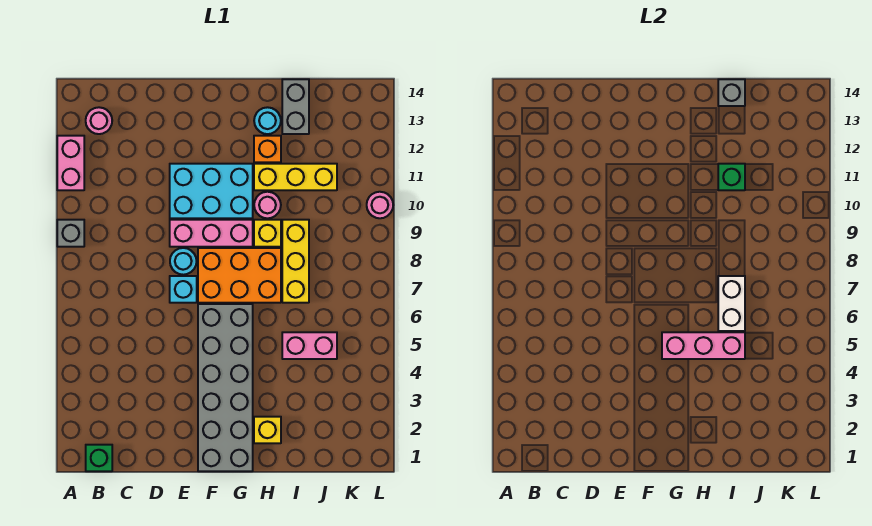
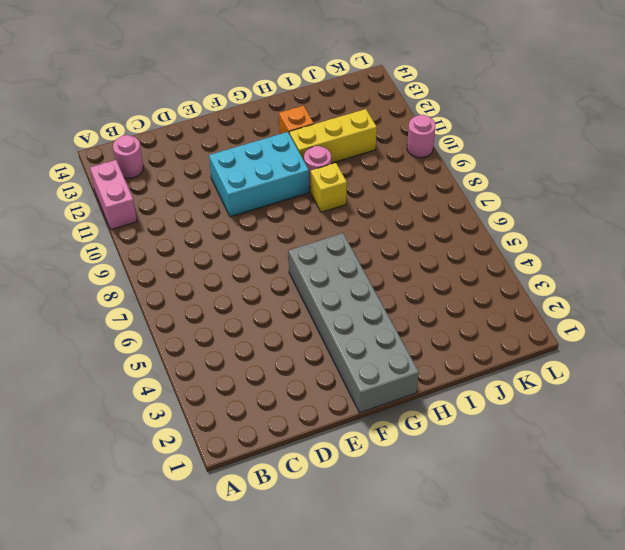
none -> grey brick A9 level 1
none -> green brick B1 level 1
none -> cyan brick E7 level 1

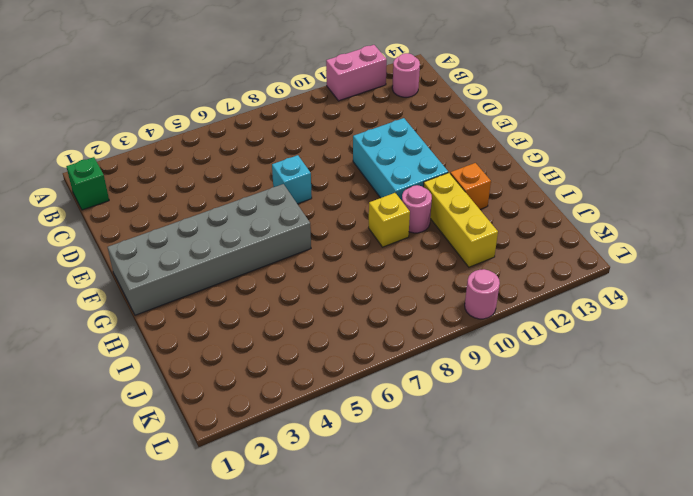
none -> grey brick A9 level 1
none -> cyan round brick E8 level 1
none -> pink brick E9:G9 level 1

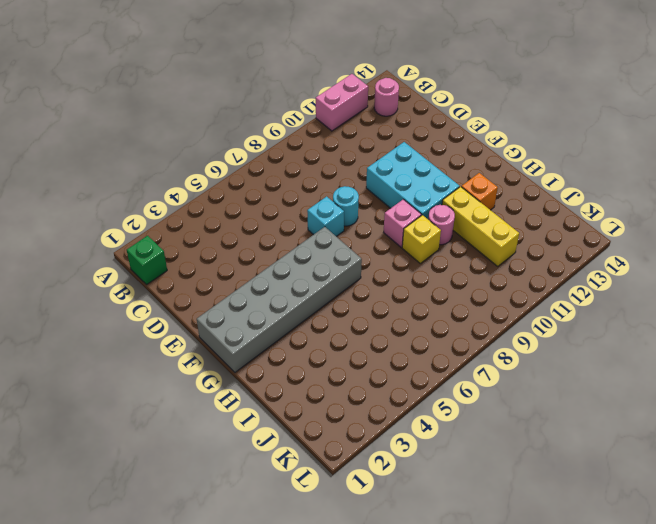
pink brick G9 level 1 -> pink brick E9:G9 level 1
none -> grey brick A9 level 1
none -> orange brick F7:H8 level 1
none -> yellow brick H2 level 1

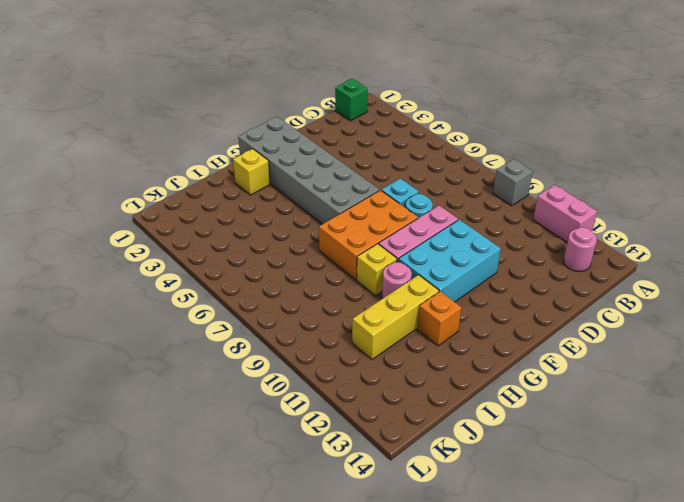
none -> cyan round brick H13 level 1
none -> pink brick I5:J5 level 1
none -> yellow brick I7:I9 level 1

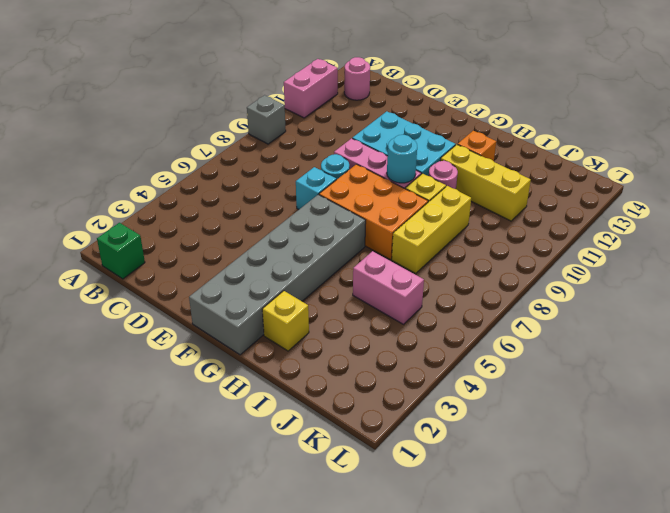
cyan round brick G9 level 2 -> cyan round brick H13 level 1
none -> grey brick I13:I14 level 1
none -> pink round brick L10 level 1
none -> pink brick G5:I5 level 2

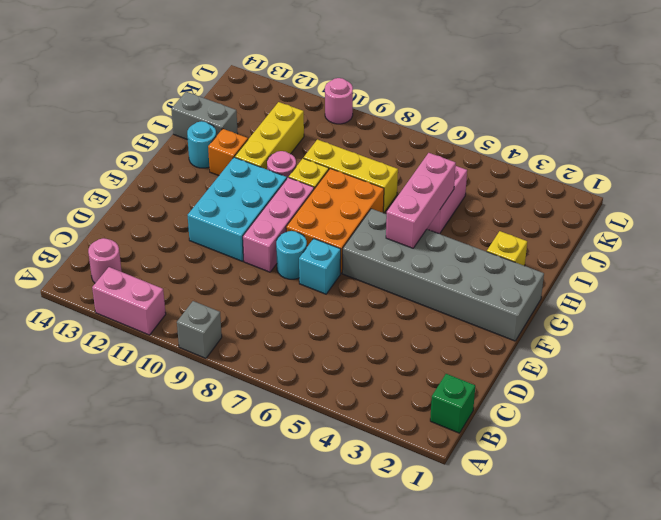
none -> white brick I6:I7 level 2
none -> green brick I11 level 2
none -> grey brick I14 level 2

